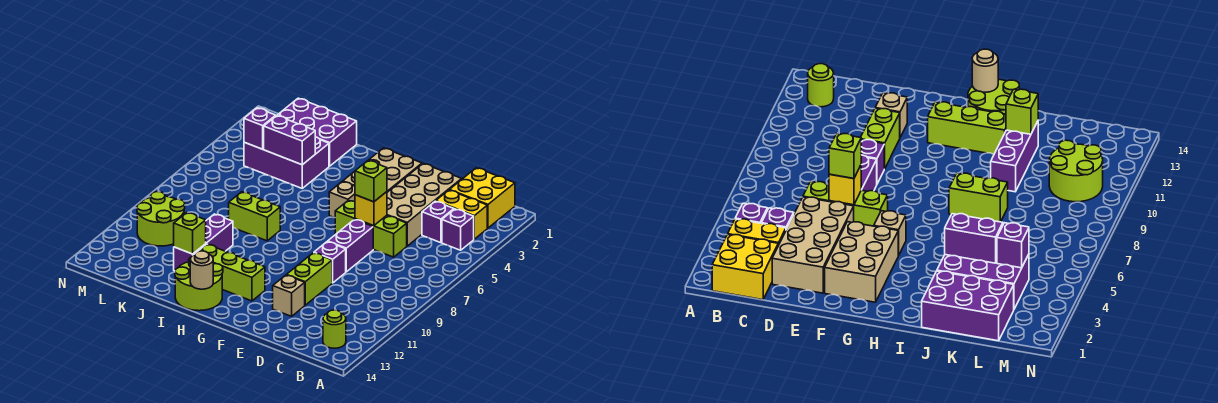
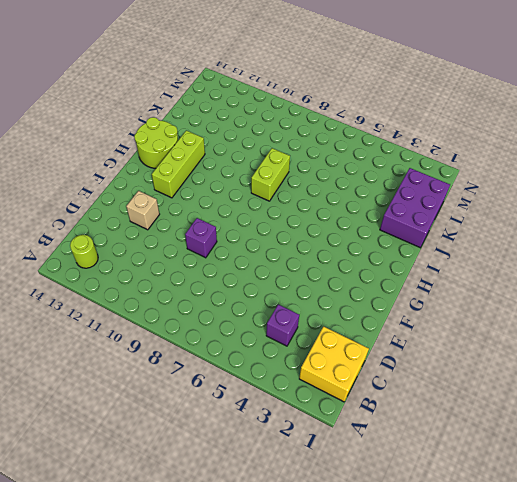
none -> yellow brick B3:C3 level 1
none -> purple brick B4 level 1
none -> tan brick D2:E5 level 1

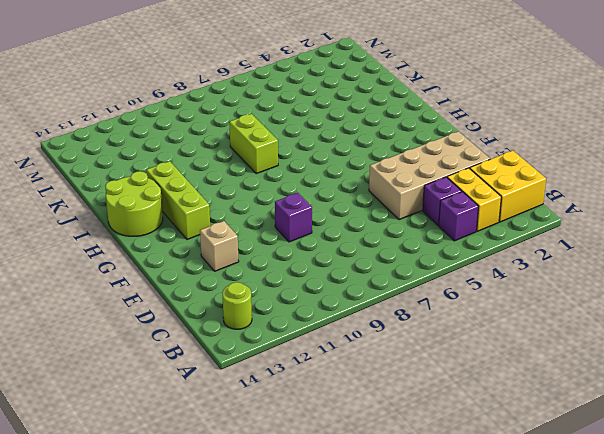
none -> lime brick D6:F6 level 1
none -> purple brick E7:E8 level 1
none -> lime brick E10:E11 level 1

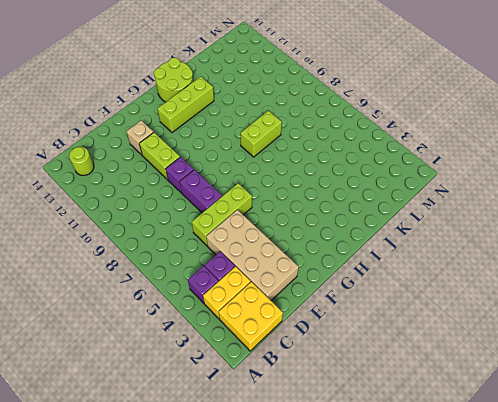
none -> tan brick F2:G4 level 1
none -> tan brick G5 level 1
none -> purple brick J1:L2 level 1

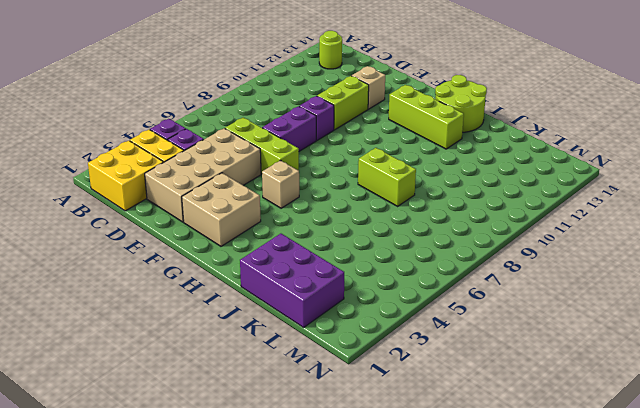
tan brick F2:G3 level 1 -> tan brick F2:G4 level 1
none -> purple brick J3:L4 level 1
none -> purple brick J10:J12 level 1
none -> lime round brick L10:M11 level 1

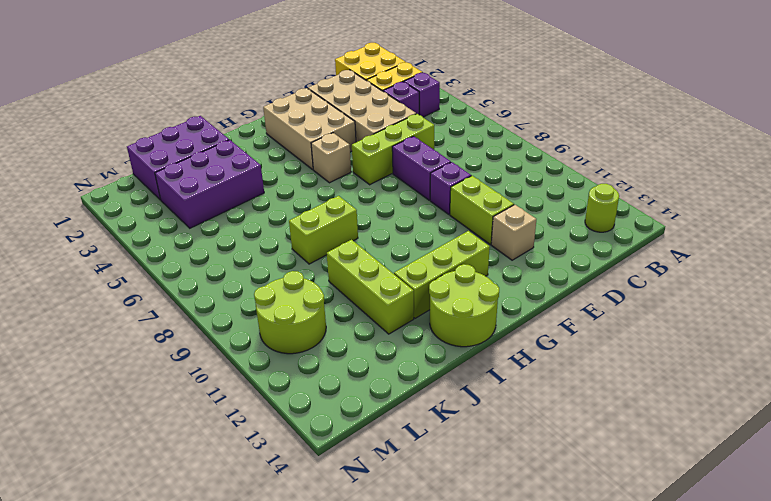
lime brick J10:J12 level 1 -> purple brick J10:J12 level 1
none -> yellow brick E6 level 2
none -> tan round brick H14 level 2
none -> purple brick J4:K4 level 2

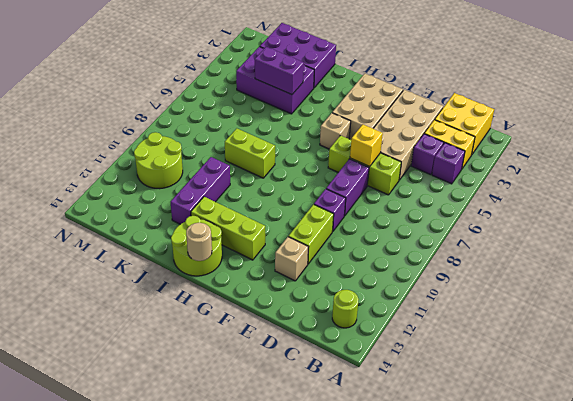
none -> lime brick J12 level 2
none -> purple brick L4 level 2
none -> lime brick E6 level 3

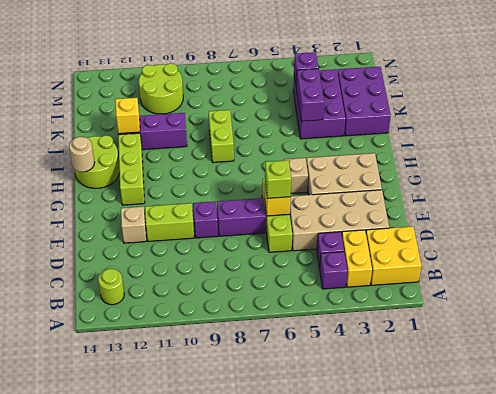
yellow brick J12 level 2 -> lime brick J12 level 2

